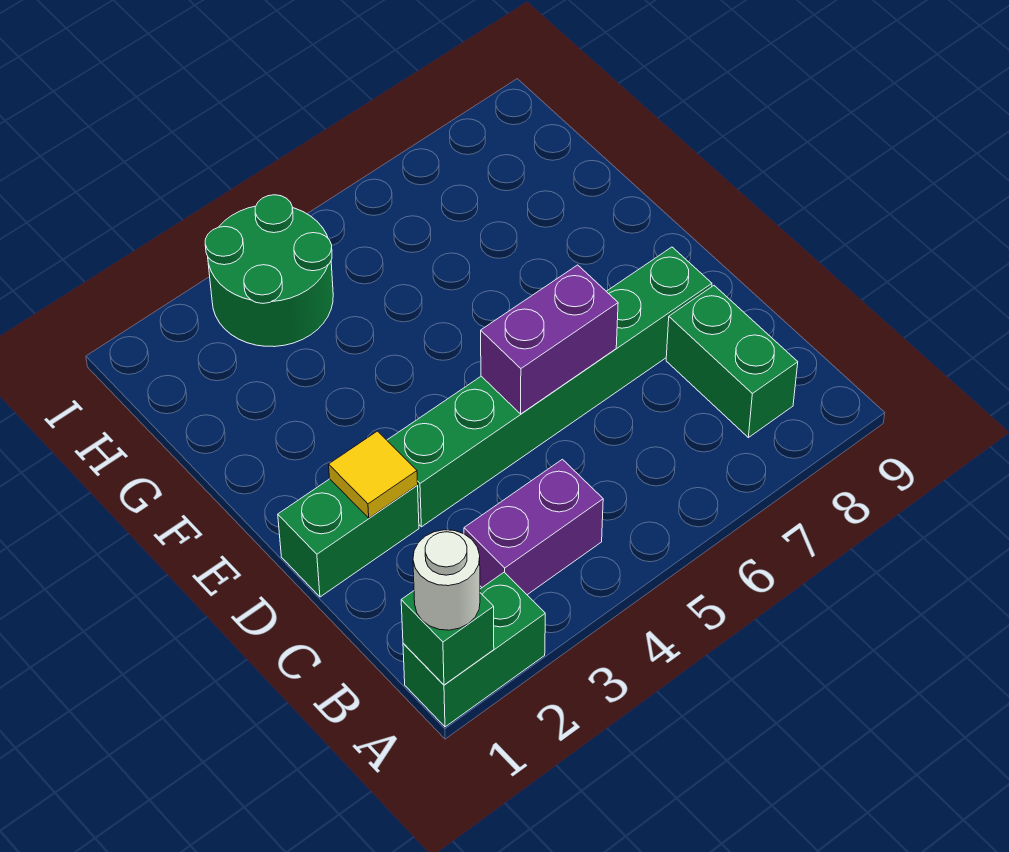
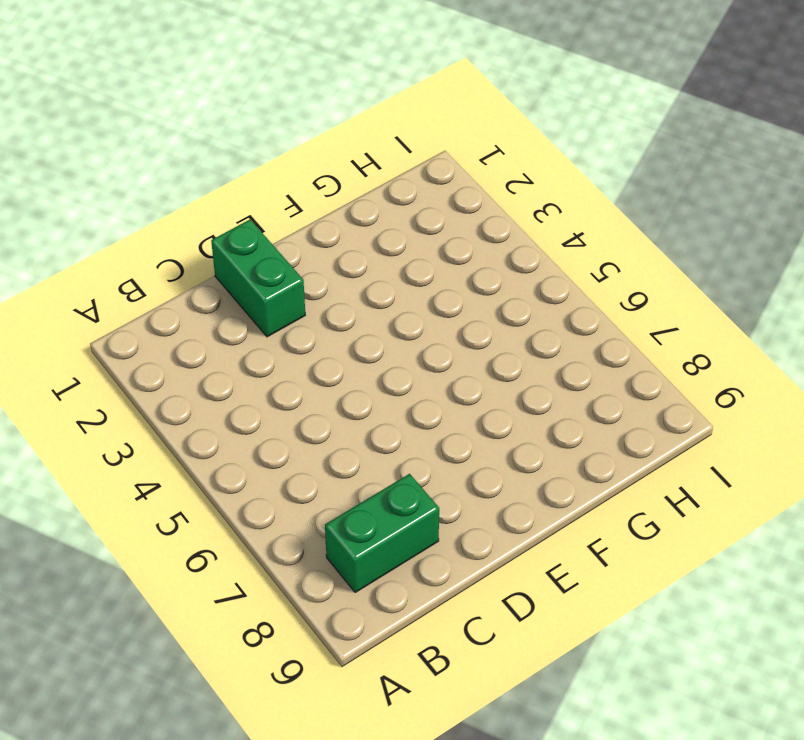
none -> green brick A1:A2 level 1
none -> purple brick B3:B4 level 1

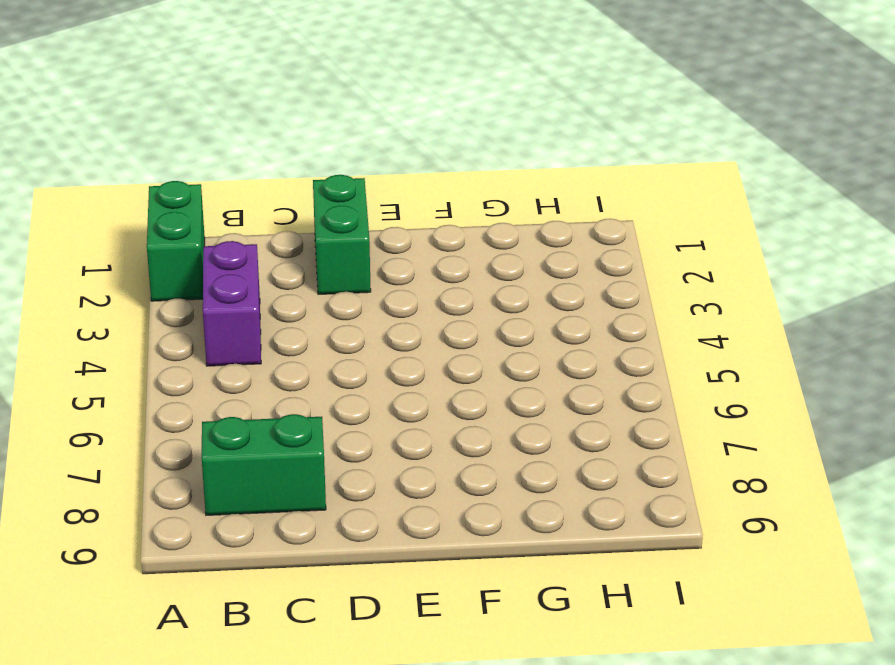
none -> green brick D3:D8 level 1
none -> green round brick H3:I4 level 1

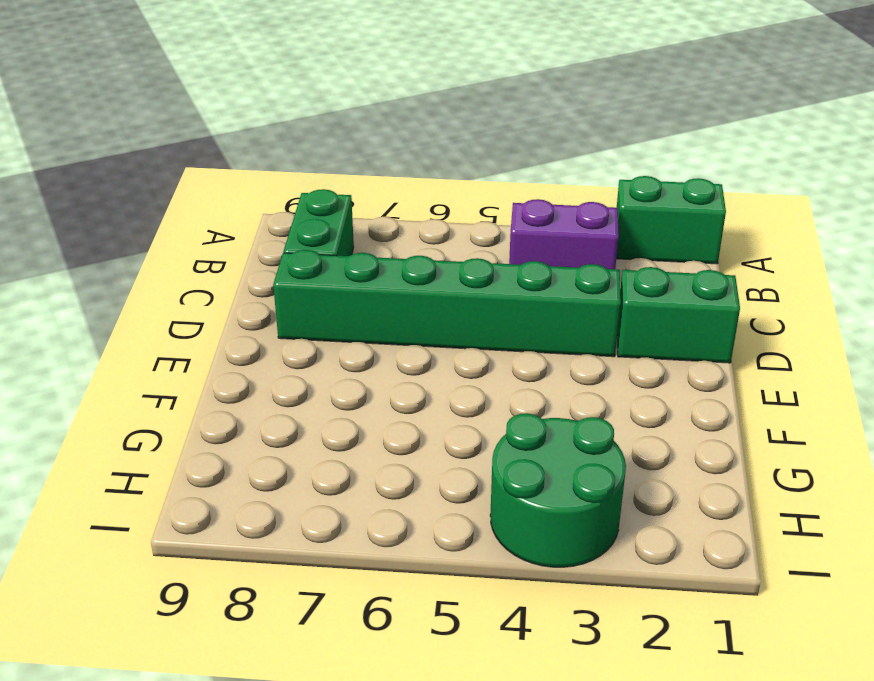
none -> green brick A1 level 2
none -> yellow tile D2 level 2

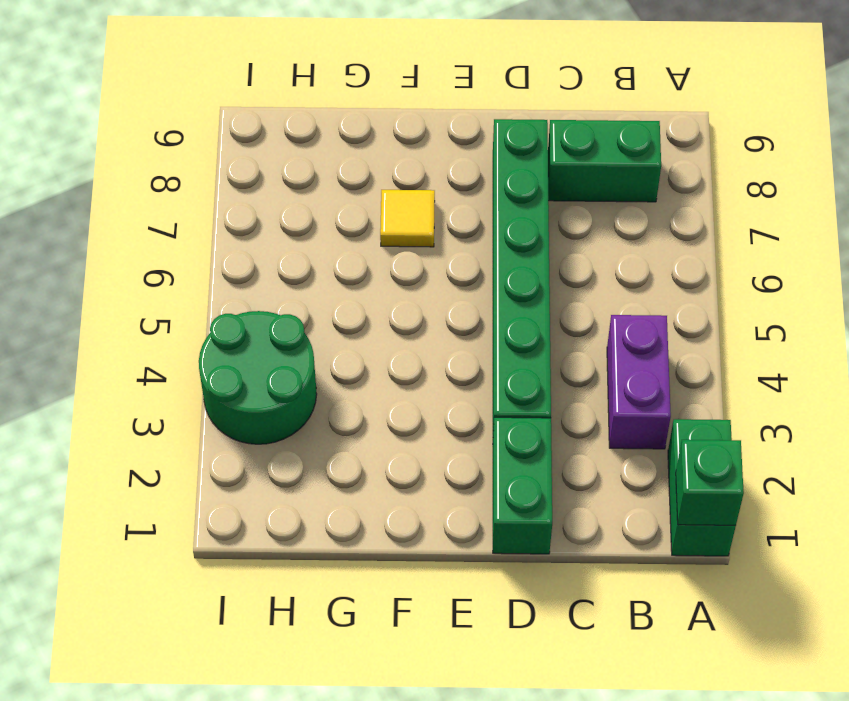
yellow tile F7 level 1 -> yellow tile D2 level 2
none -> purple brick D5:D6 level 2
none -> white round brick A1 level 3

